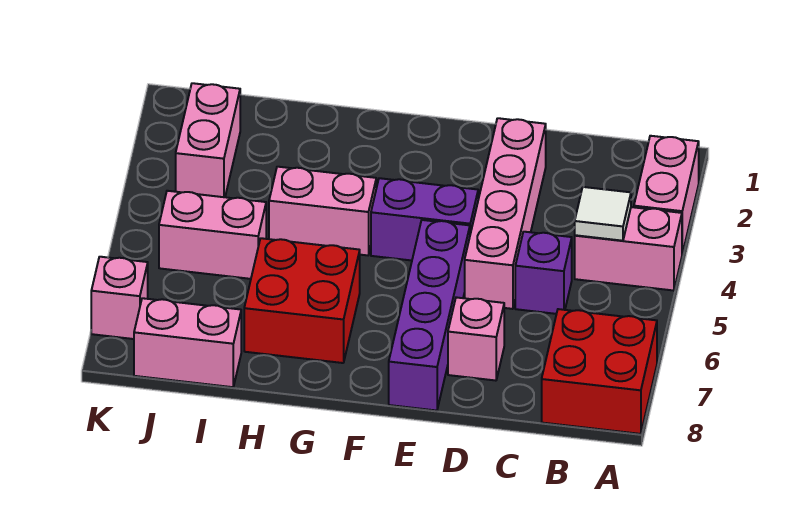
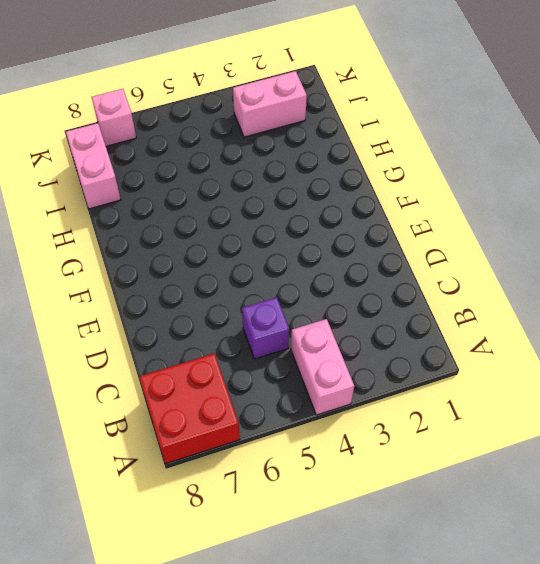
none -> pink brick A2:A3 level 1
none -> pink brick D2:D5 level 1
none -> pink brick D7 level 1

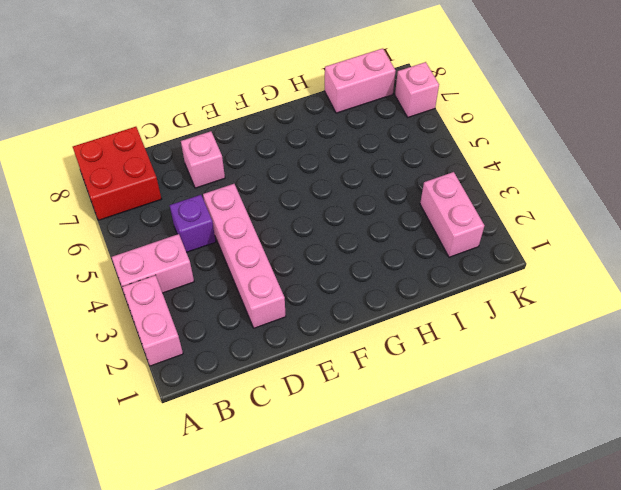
none -> purple brick E4:F4 level 1
none -> purple brick E5:E8 level 1
none -> pink brick G4:H4 level 1

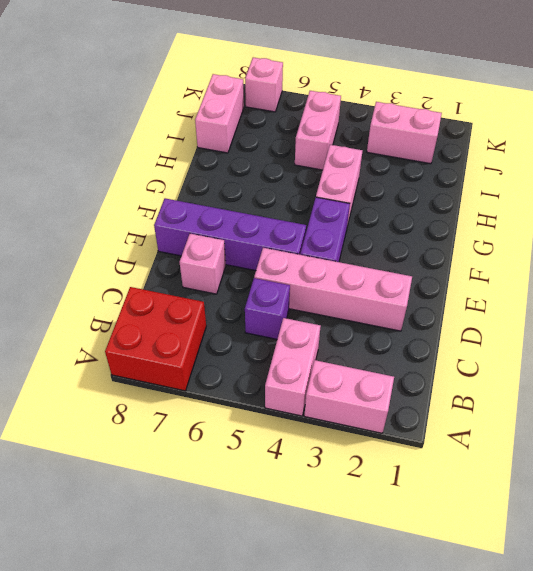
none -> red brick G6:H7 level 1
none -> white tile B4 level 2

